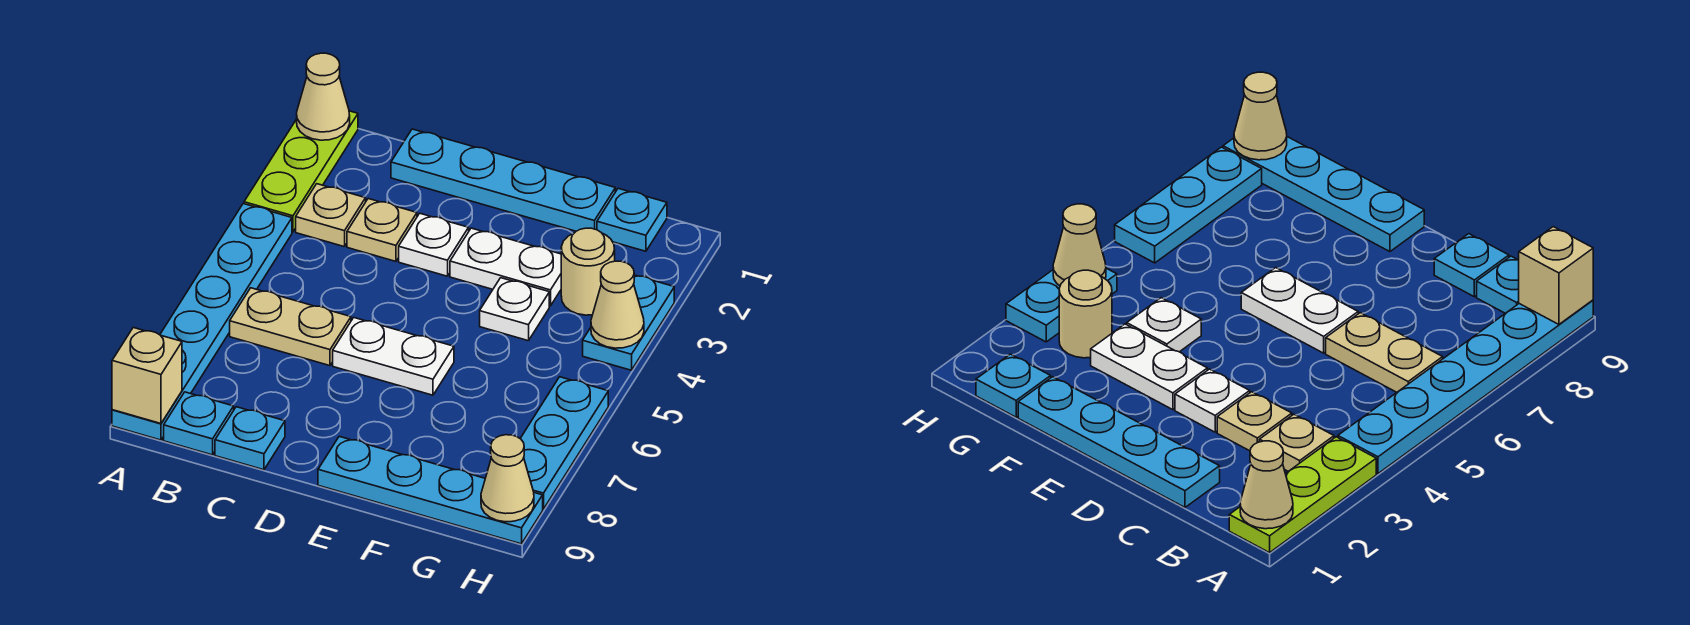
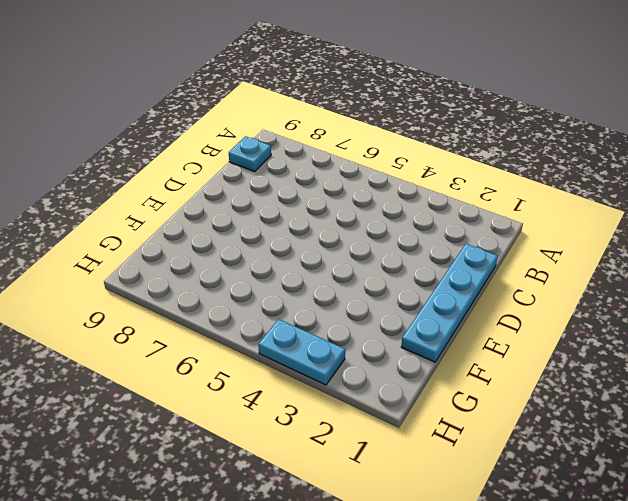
none -> lime plate A1:A3 level 1
none -> cyan plate A4:A9 level 1
none -> tan plate B3 level 1

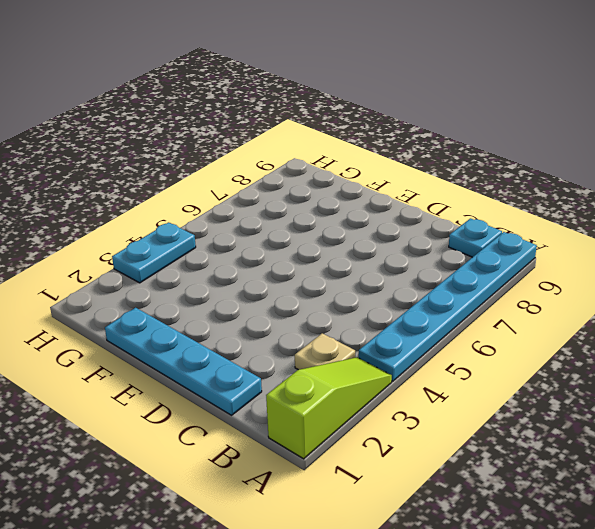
lime slope A1:A3 level 1 top 1 -> lime plate A1:A3 level 1
none -> tan plate B6:C6 level 1
none -> tan plate C3 level 1
none -> cyan plate C9 level 1

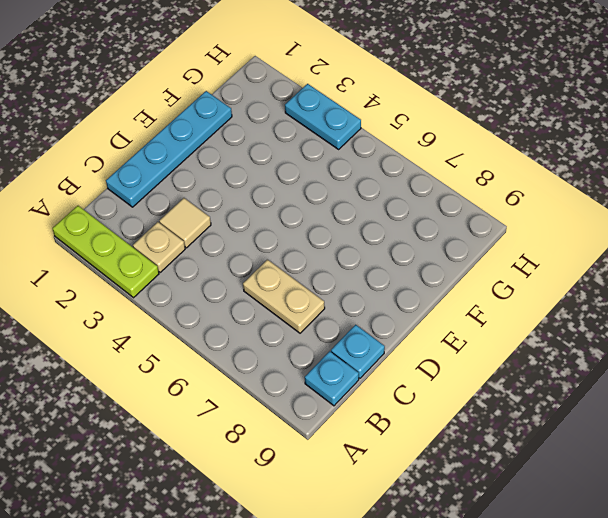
tan tile C3 level 1 -> tan plate C3 level 1
tan plate C6:C7 level 1 -> tan plate B6:C6 level 1
none -> cyan plate A4:A9 level 1
none -> white plate D3 level 1
none -> white plate D6:E6 level 1

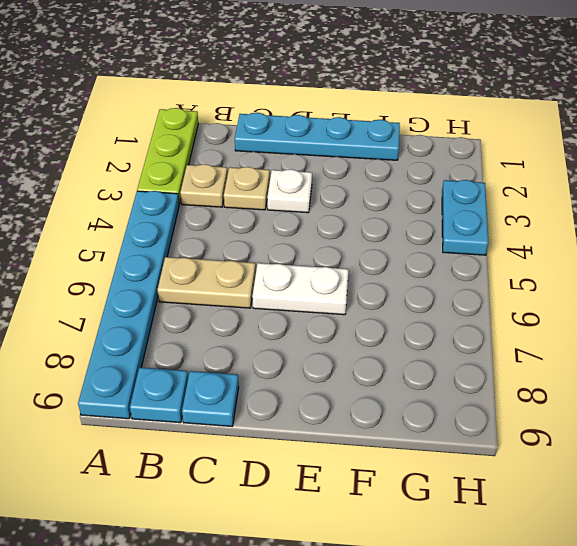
none -> white plate E3:F3 level 1
none -> cyan plate E9:H9 level 1
none -> white plate F4 level 1

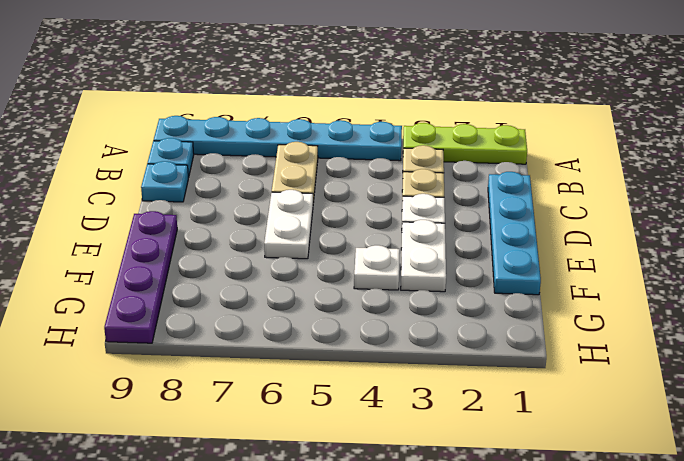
purple plate E9:H9 level 1 -> cyan plate E9:H9 level 1
none -> cyan plate G1 level 1
none -> tan round brick G3 level 1
none -> cyan plate H3:H4 level 1

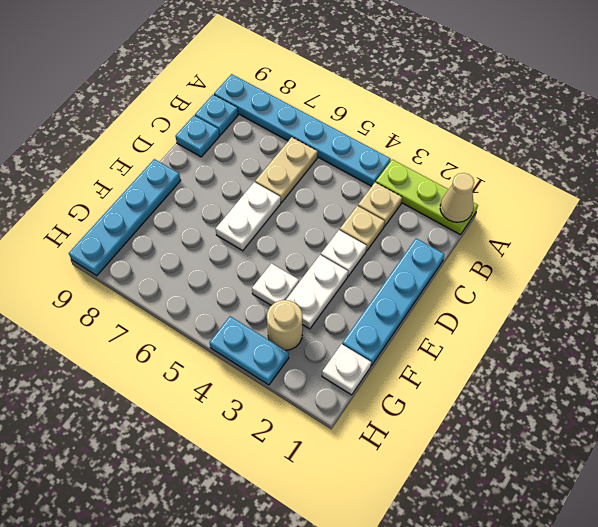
white plate G1 level 1 -> cyan plate G1 level 1
none -> cyan plate H6:H8 level 1
none -> tan brick A9 level 2
none -> tan cone H4 level 2

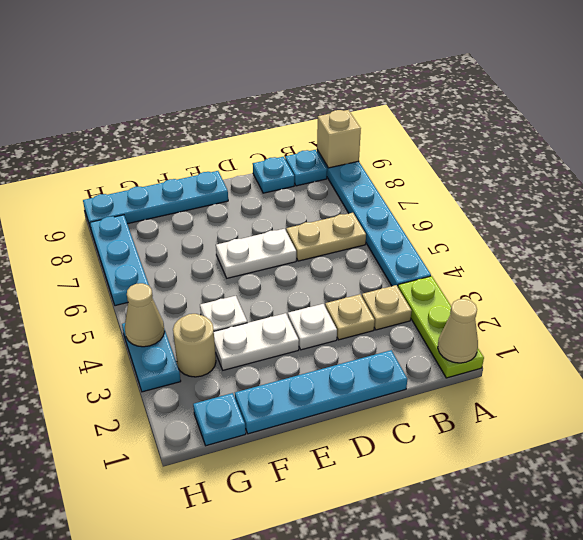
none -> tan cone H9 level 2

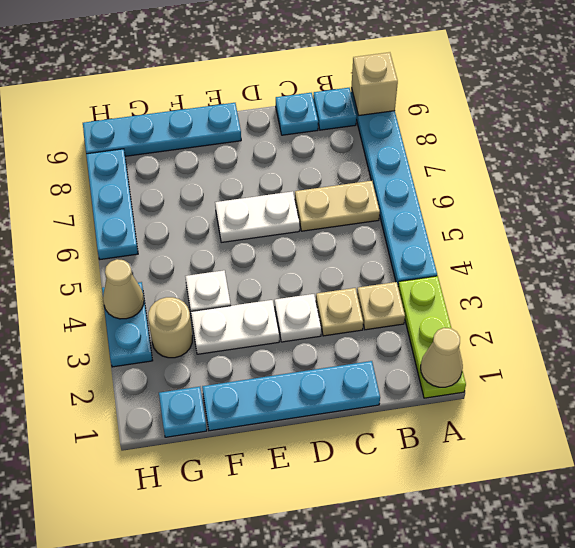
none -> tan cone H9 level 2

